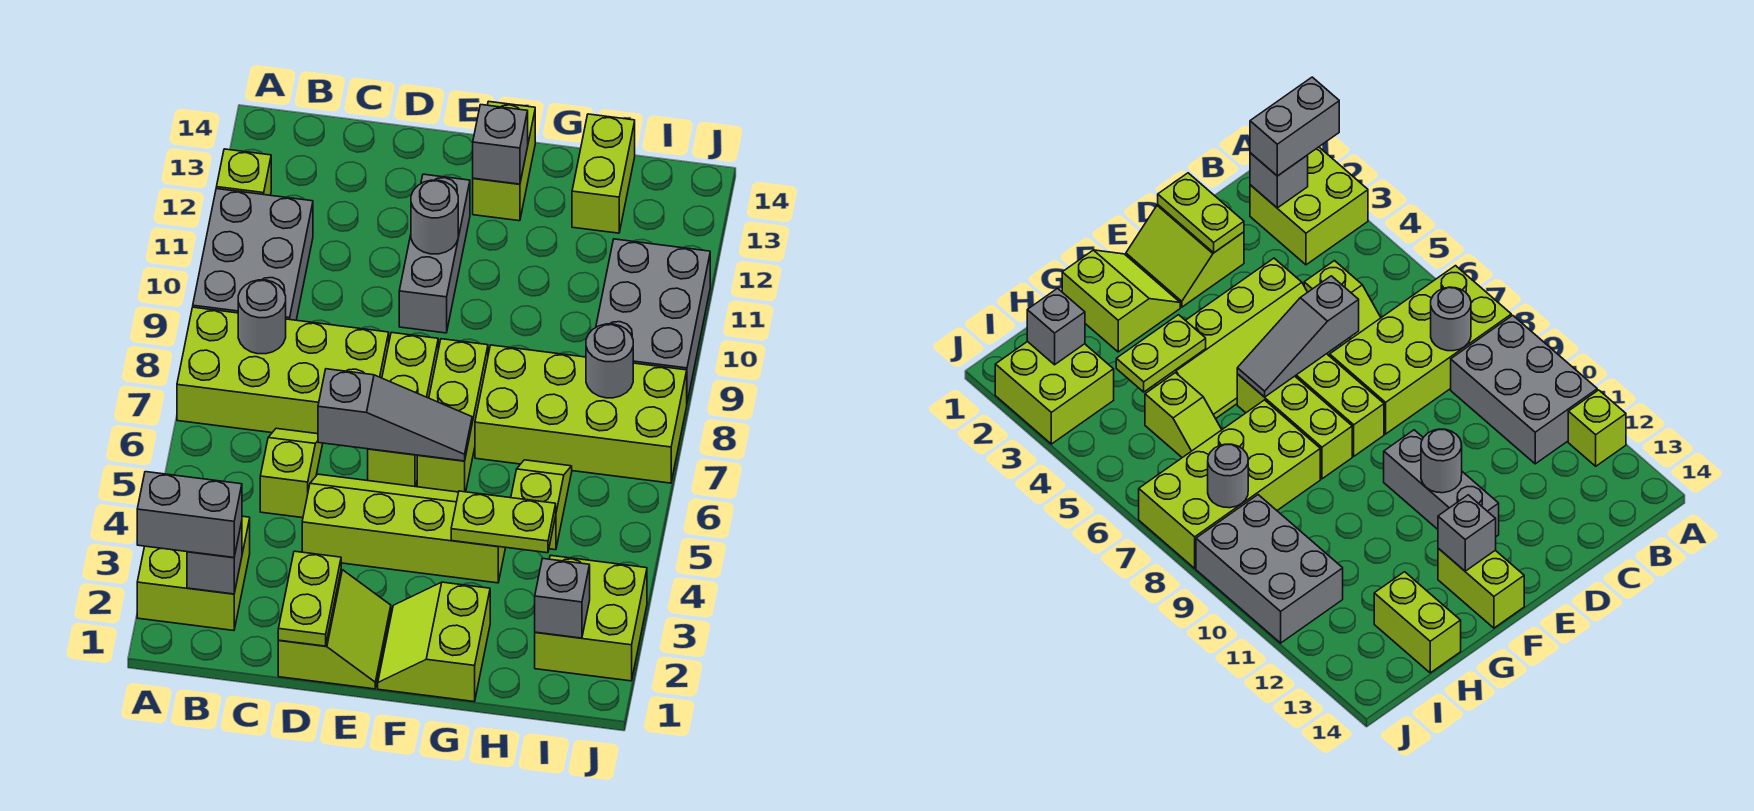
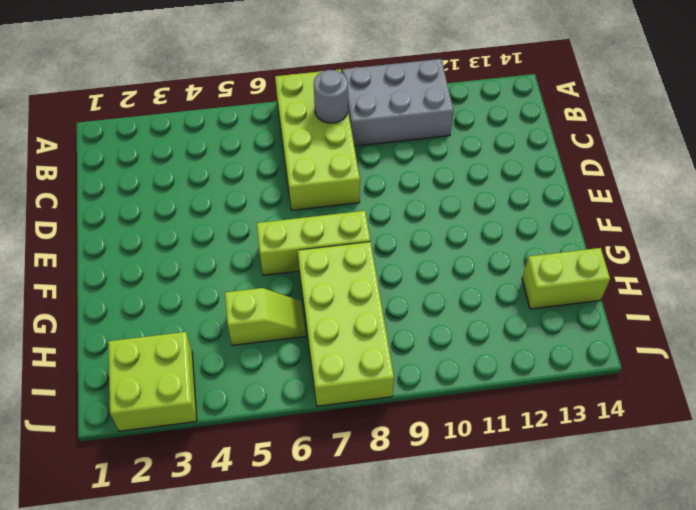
none -> lime brick A2:B3 level 1
none -> lime brick A12 level 1
none -> lime slope C5:C6 level 1 top 5

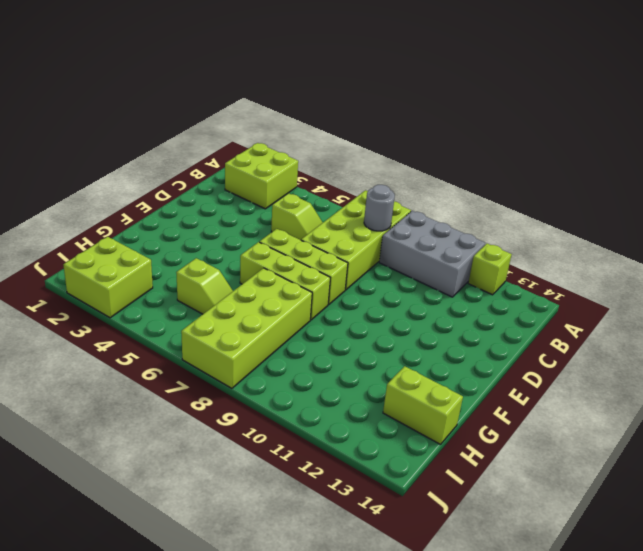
none -> lime slope D1:E2 level 1 top D
none -> lime slope D4:G5 level 1 top 4
none -> grey brick E10:E12 level 1

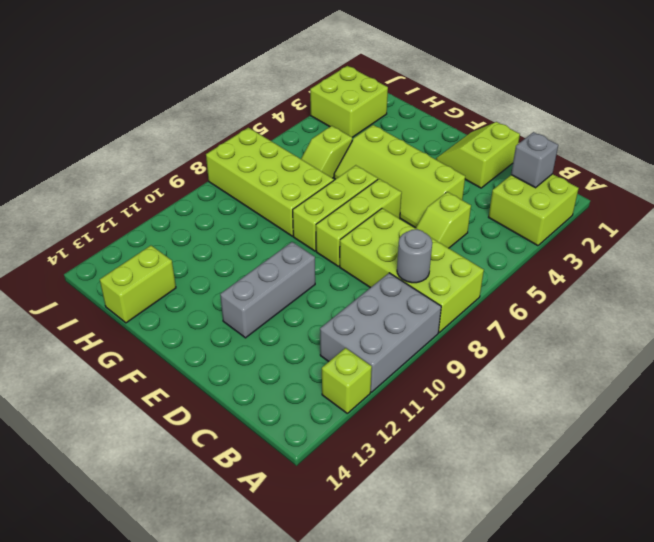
none -> lime slope F1:G2 level 1 top G
none -> lime brick F13:F14 level 1
none -> grey brick I9:J11 level 1

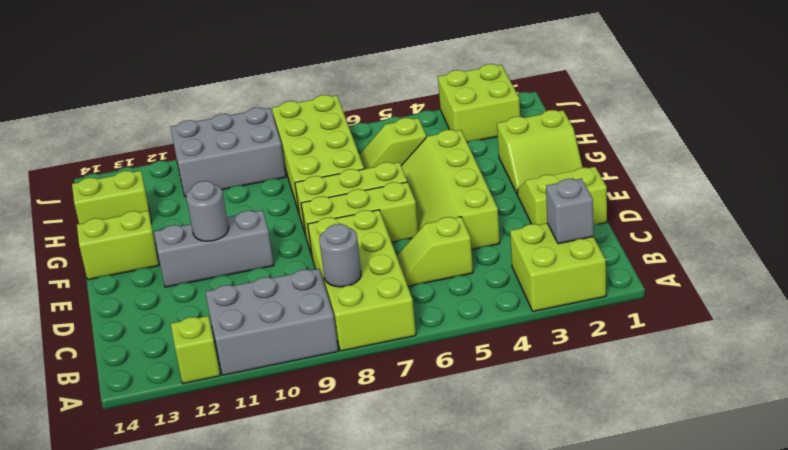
none -> lime plate D1:D2 level 2
none -> grey slope D6:F6 level 2 top D
none -> grey brick F13 level 2

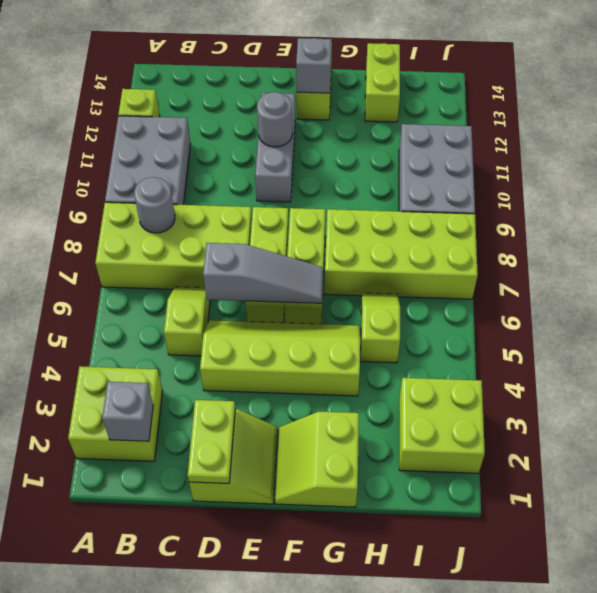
none -> lime plate G4:H4 level 2
none -> grey brick I2 level 2
none -> grey round brick I8 level 2

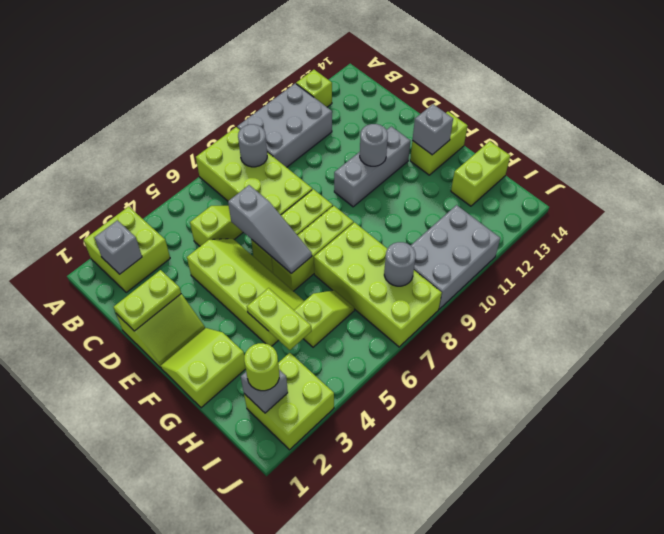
lime round brick I2 level 3 -> none
none -> grey brick A2:B2 level 3

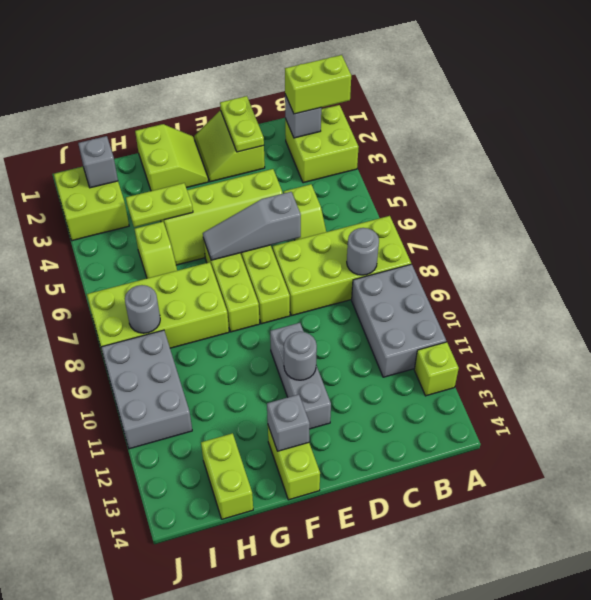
lime brick A2:B2 level 3 -> grey brick A2:B2 level 3

